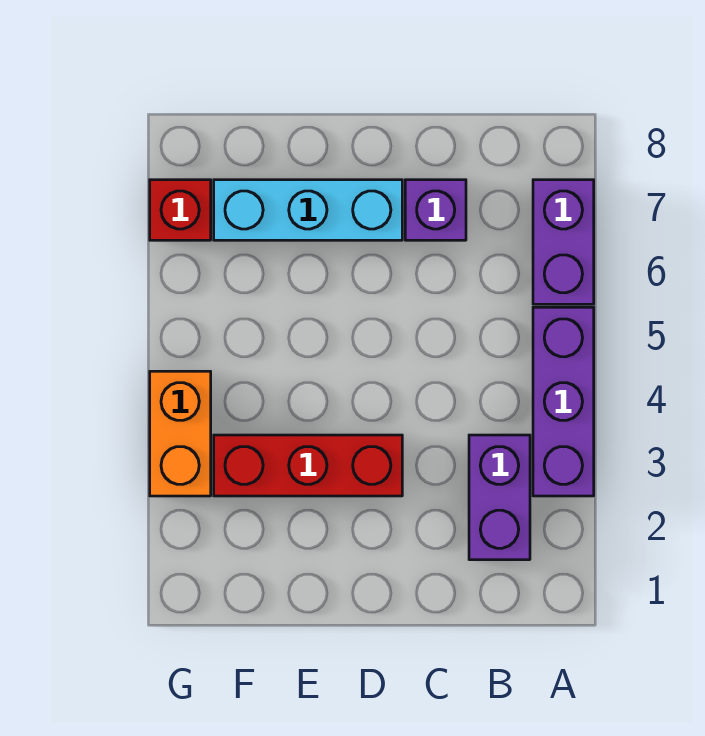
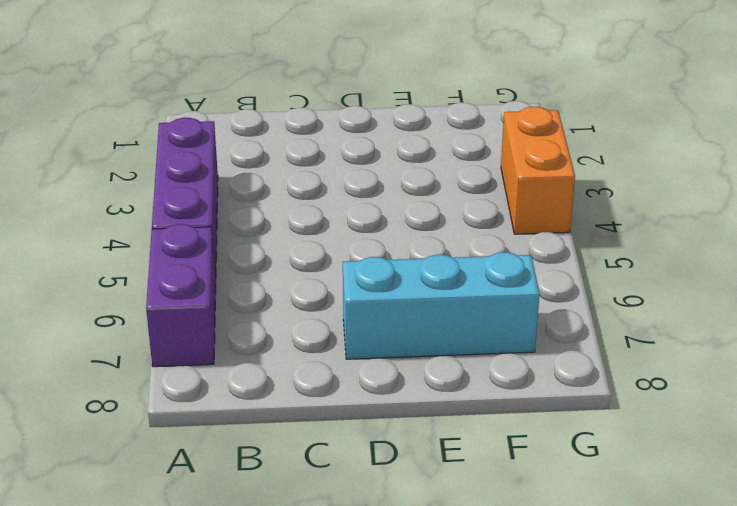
none -> purple brick B2:B3 level 1
none -> purple brick C7 level 1

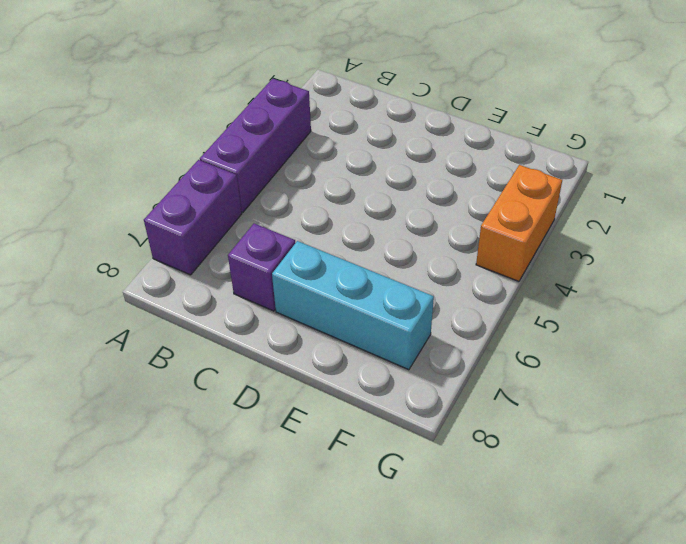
none -> purple brick B2:B3 level 1
none -> red brick D3:F3 level 1

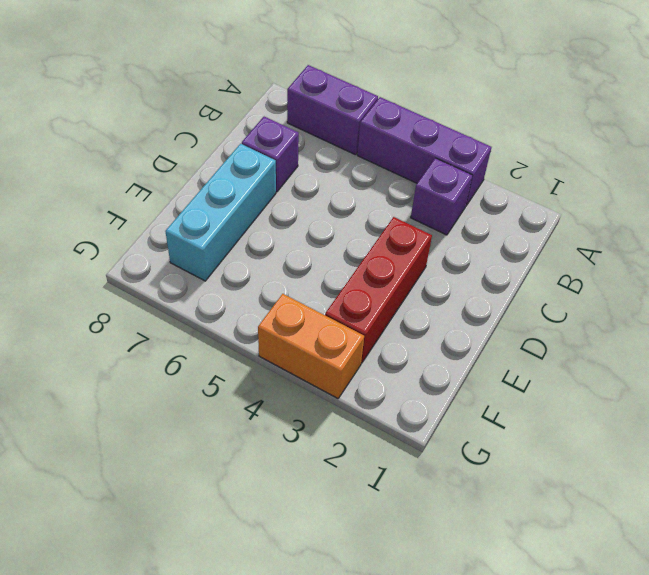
purple brick B3 level 1 -> purple brick B2:B3 level 1
none -> red brick G7 level 1

